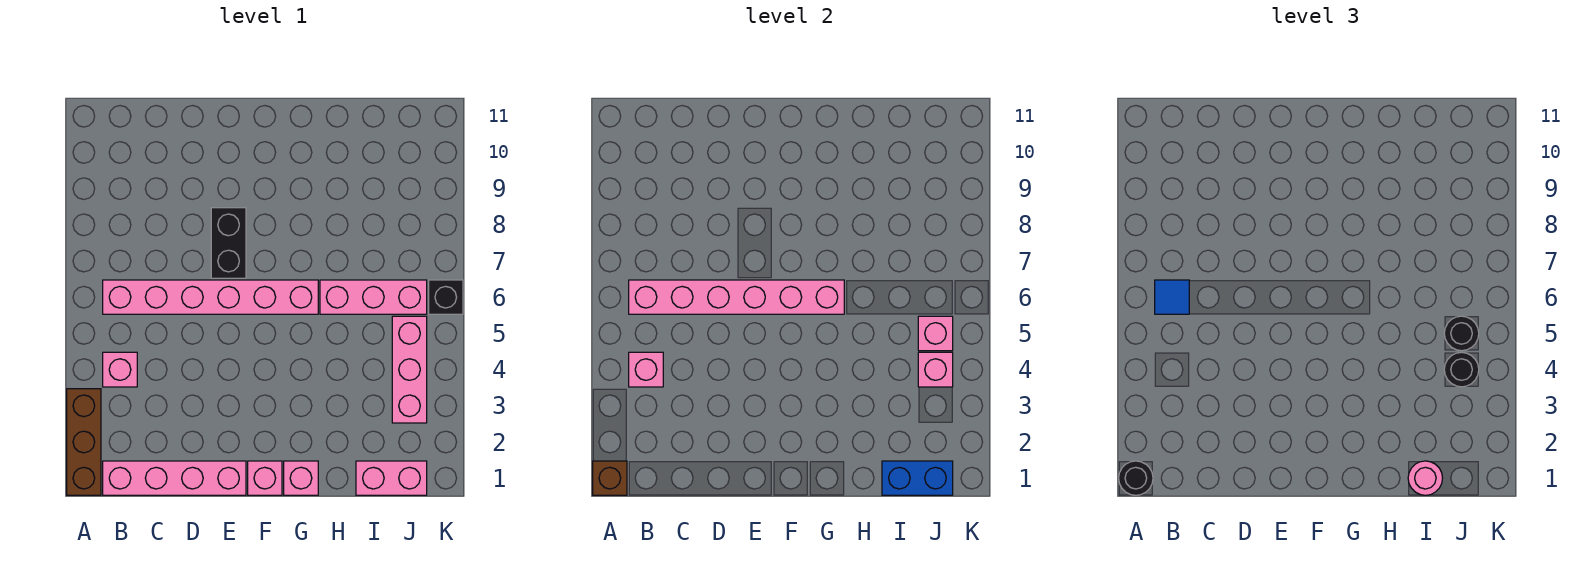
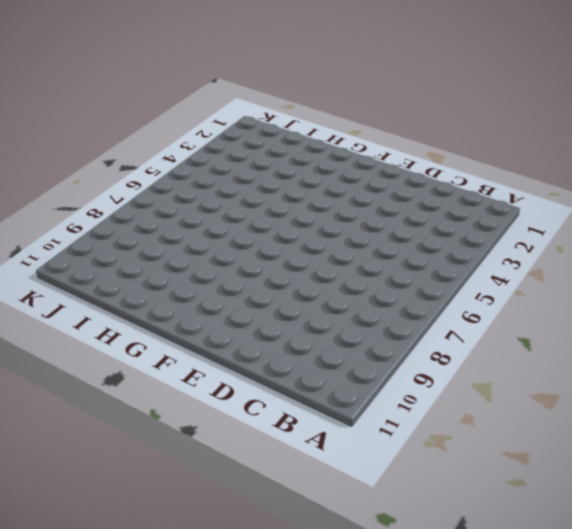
none -> brown brick A1:A3 level 1
none -> pink brick B1:E1 level 1
none -> pink brick B4 level 1

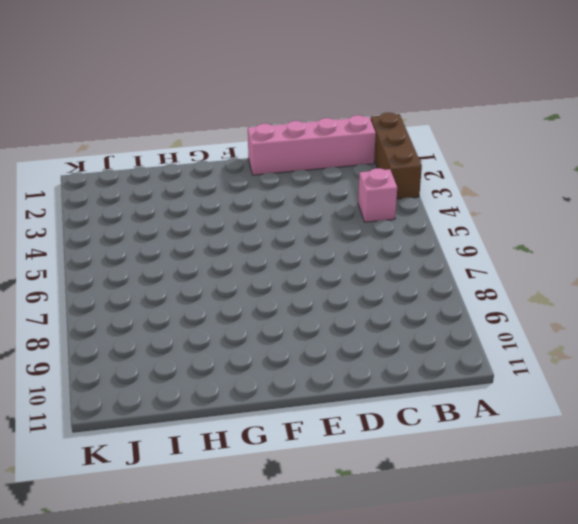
none -> pink brick B6:G6 level 1
none -> black brick E7:E8 level 1
none -> pink brick F1 level 1

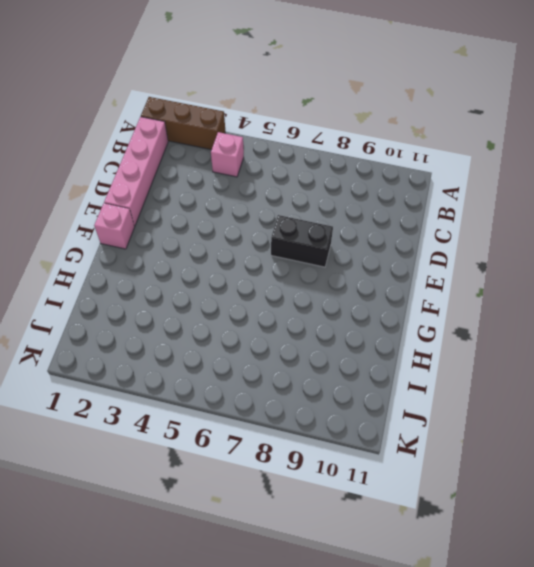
none -> pink brick B6:G6 level 1
none -> pink brick G1 level 1
none -> pink brick H6:J6 level 1

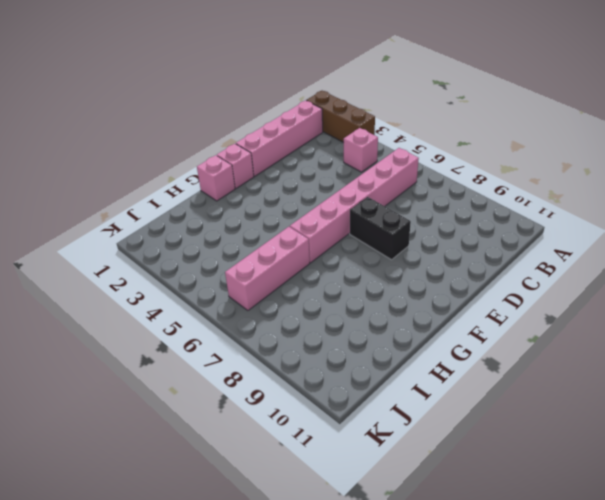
none -> pink brick I1:J1 level 1
none -> pink brick J3:J5 level 1
none -> black brick K6 level 1

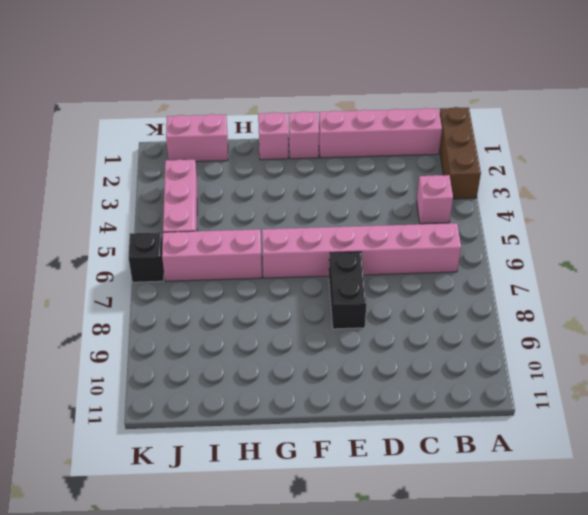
none -> brown brick A1 level 2
none -> pink brick B4 level 2
none -> pink brick B6:G6 level 2

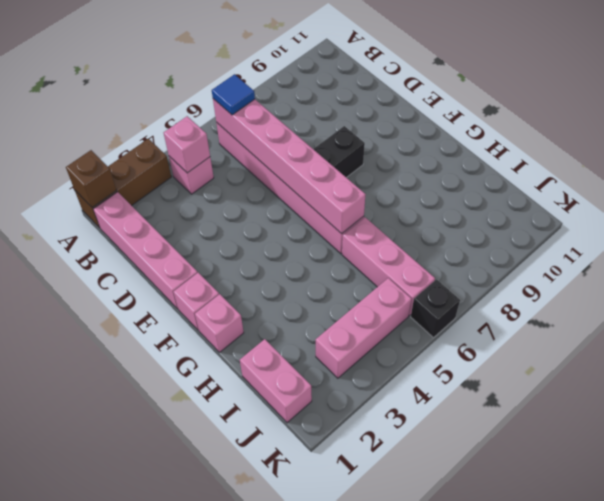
none -> blue brick I1:J1 level 2
none -> pink brick J4 level 2
none -> pink brick J5 level 2

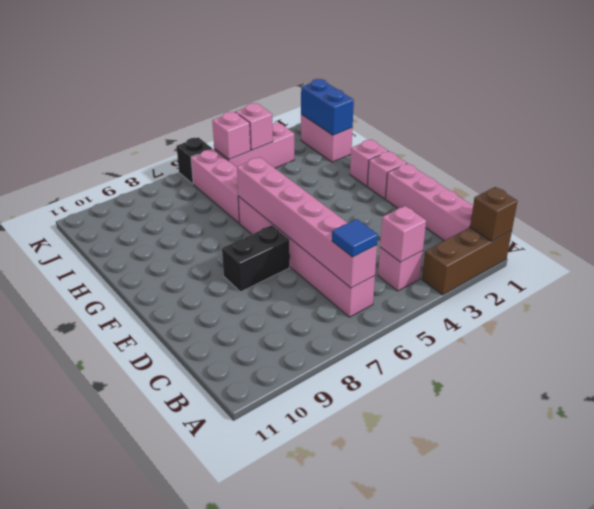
none -> black round brick A1 level 3
none -> pink round brick I1 level 3
none -> black round brick J4 level 3

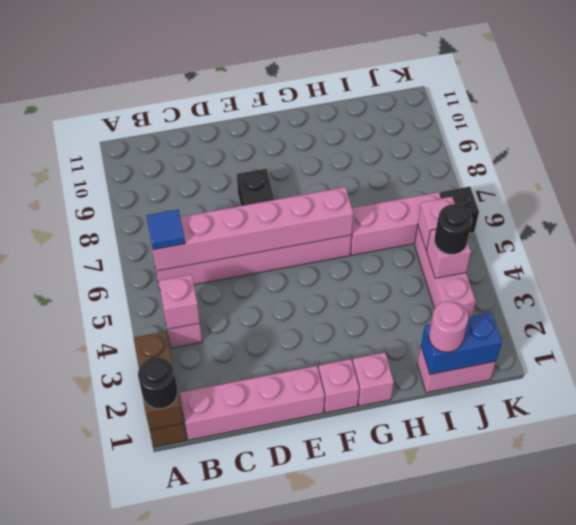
none -> black round brick J5 level 3

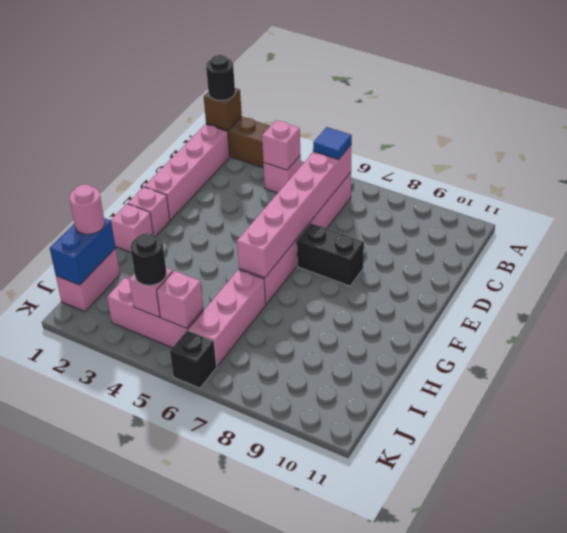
none -> black round brick J5 level 3

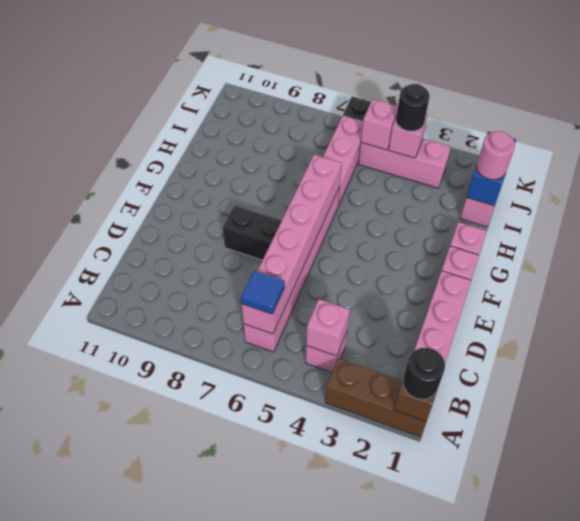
none -> black round brick J5 level 3

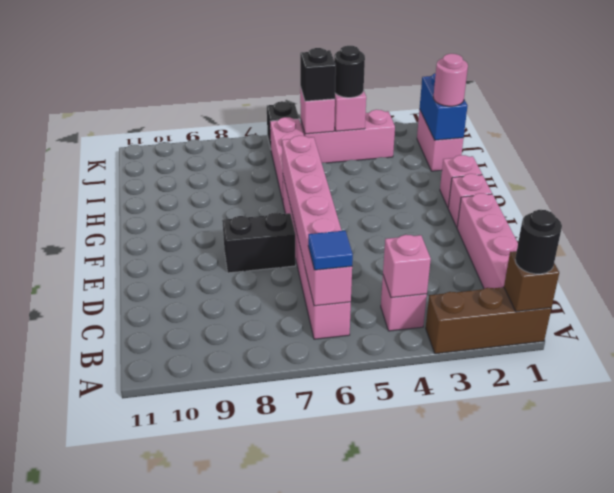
black brick J5 level 3 -> black round brick J5 level 3

